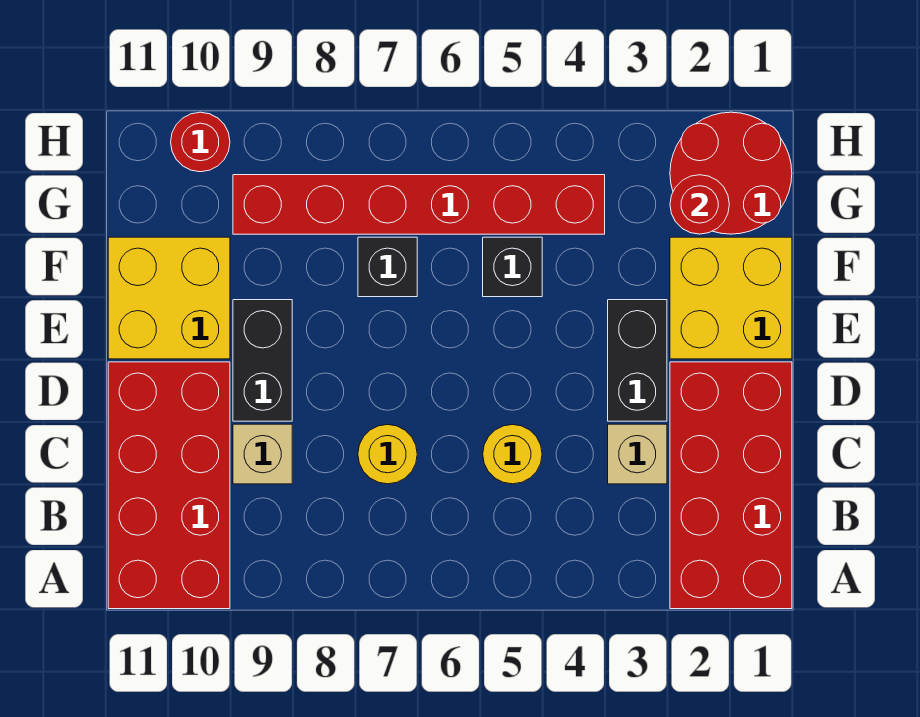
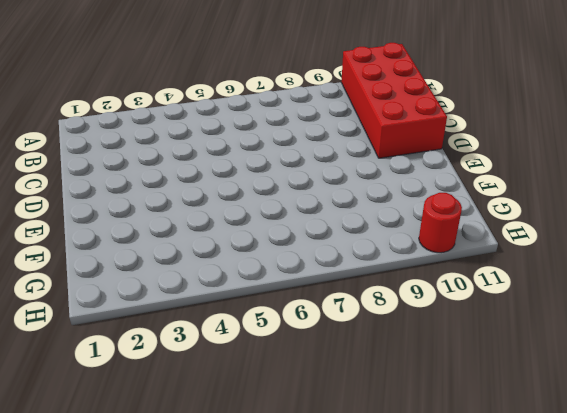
none -> red brick A1:D2 level 1
none -> tan brick C3 level 1
none -> yellow round brick C5 level 1

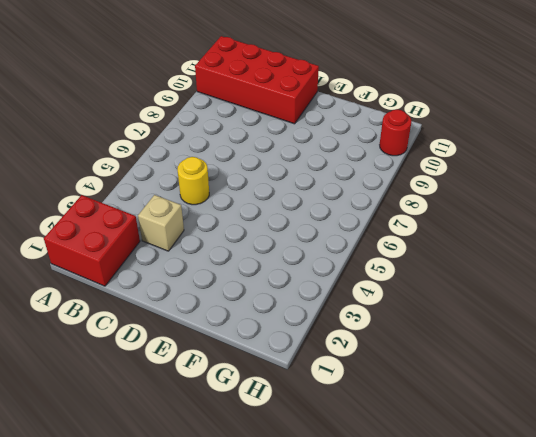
red brick A1:B2 level 1 -> red brick A1:D2 level 1
none -> yellow round brick C7 level 1
none -> tan brick C9 level 1
none -> black brick D3:E3 level 1

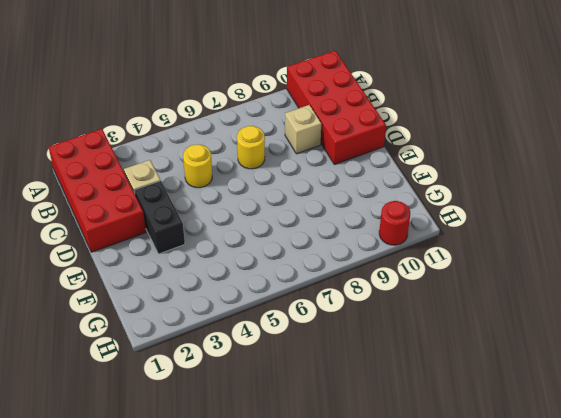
none -> black brick D9:E9 level 1
none -> yellow brick E1:F2 level 1
none -> yellow brick E10:F11 level 1

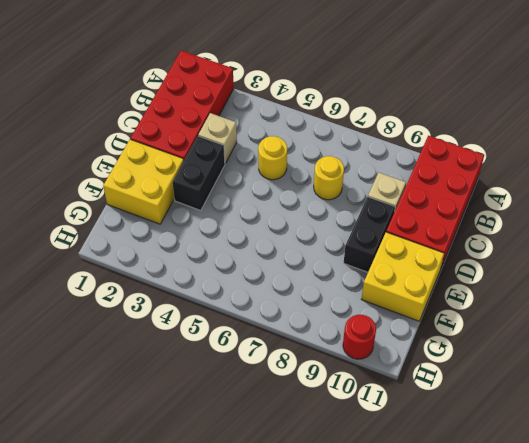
none -> black brick F5 level 1
none -> black brick F7 level 1
none -> red round brick G1:H2 level 1

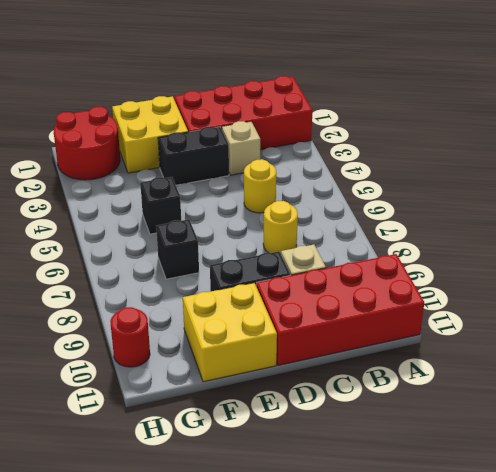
none -> red brick G4:G9 level 1
none -> red round brick G2 level 2

